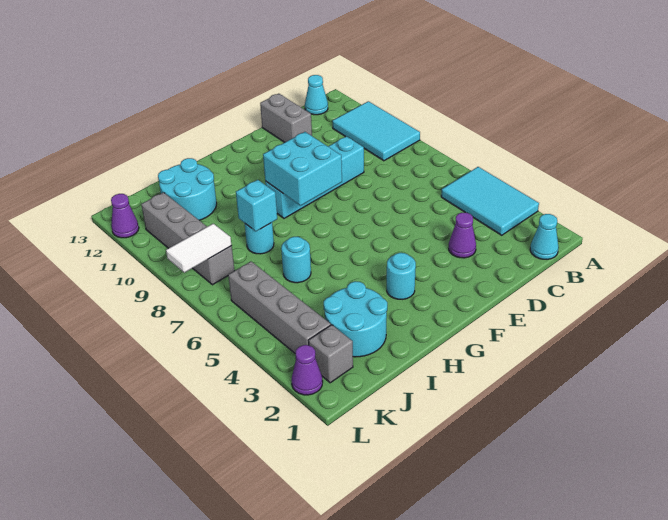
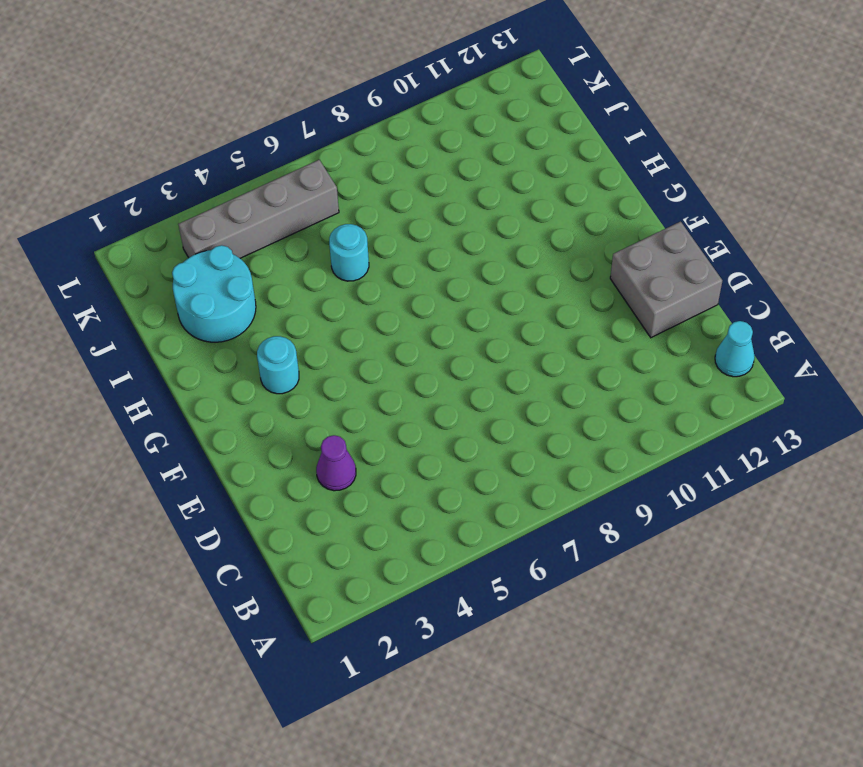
grey brick D12:E13 level 1 -> grey brick D12:D13 level 1
none -> cyan tile A3:B5 level 1
none -> cyan tile A9:B11 level 1
none -> cyan cone B1 level 1

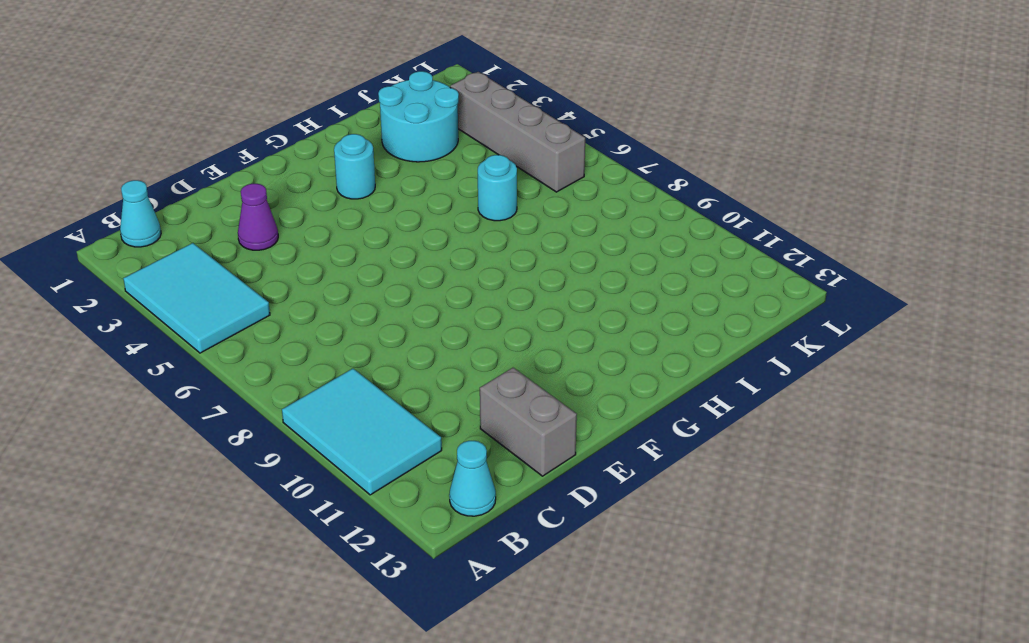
none -> cyan brick D9:G9 level 1
none -> cyan round brick I8 level 1
none -> cyan round brick I11:J12 level 1

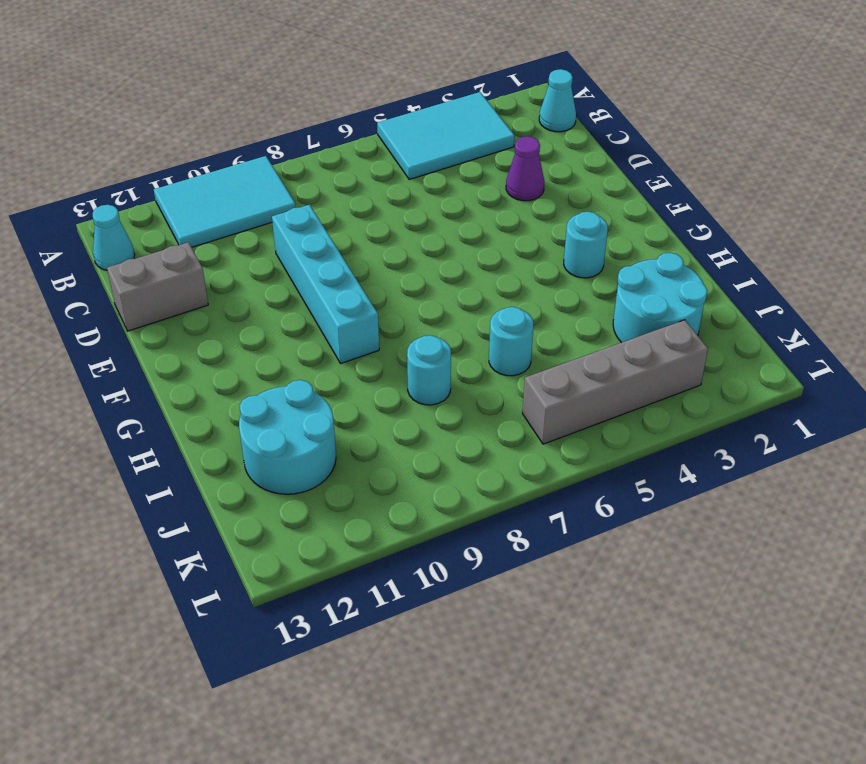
none -> grey brick K2 level 1
none -> grey brick K8:K11 level 1
none -> purple cone L2 level 1

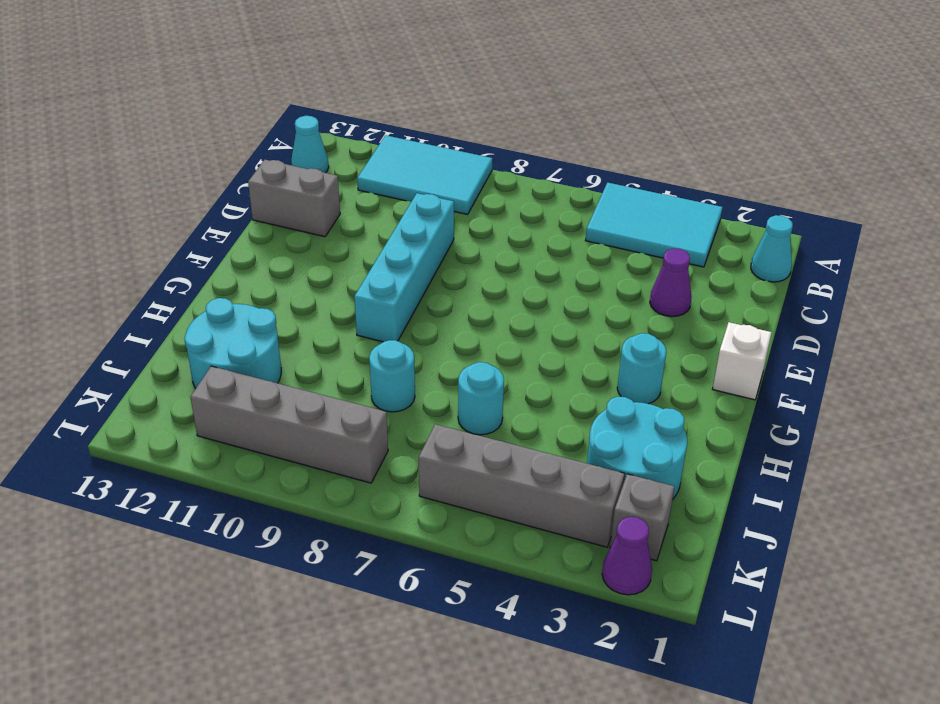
white brick F1 level 1 -> none
none -> purple cone L12 level 1
none -> cyan brick F8:G9 level 2
none -> cyan brick I8 level 2

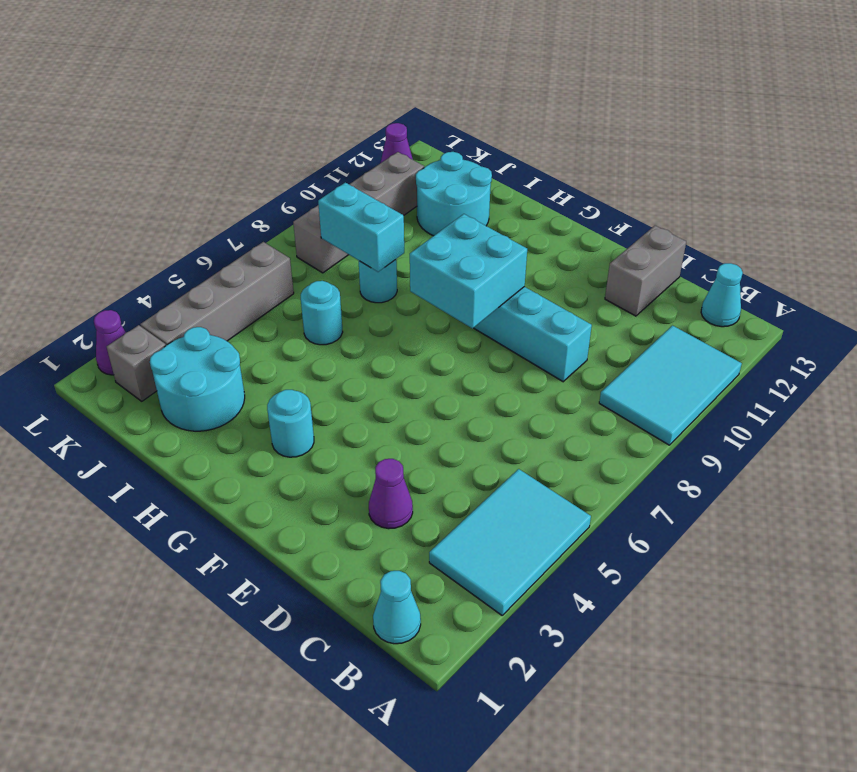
cyan brick I8:J8 level 2 -> cyan brick I8 level 2
none -> white tile K8:L8 level 2

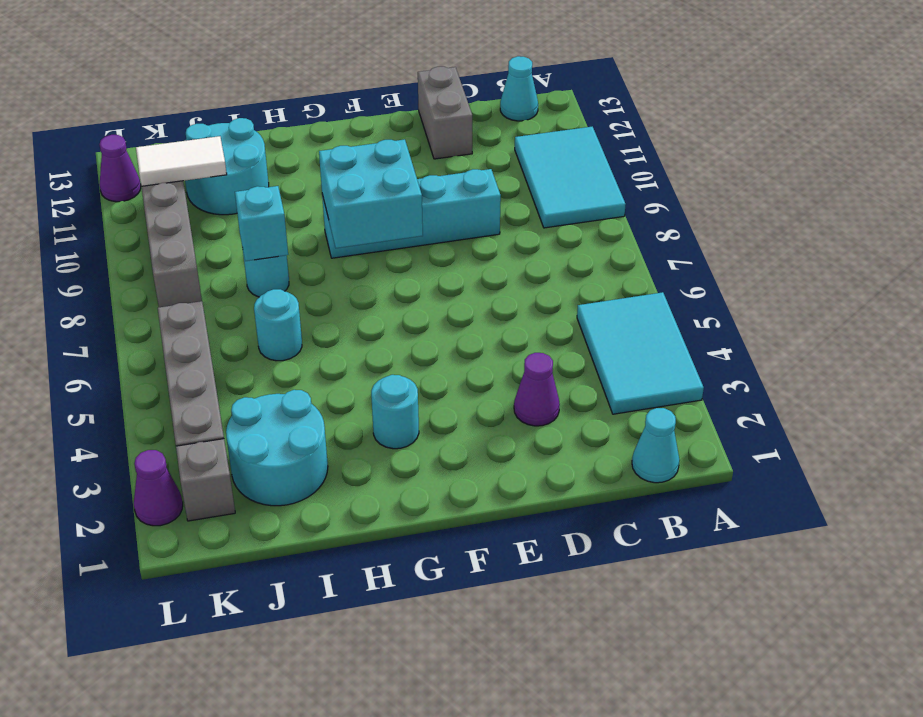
white tile J11:K11 level 2 -> white tile K8:L8 level 2

